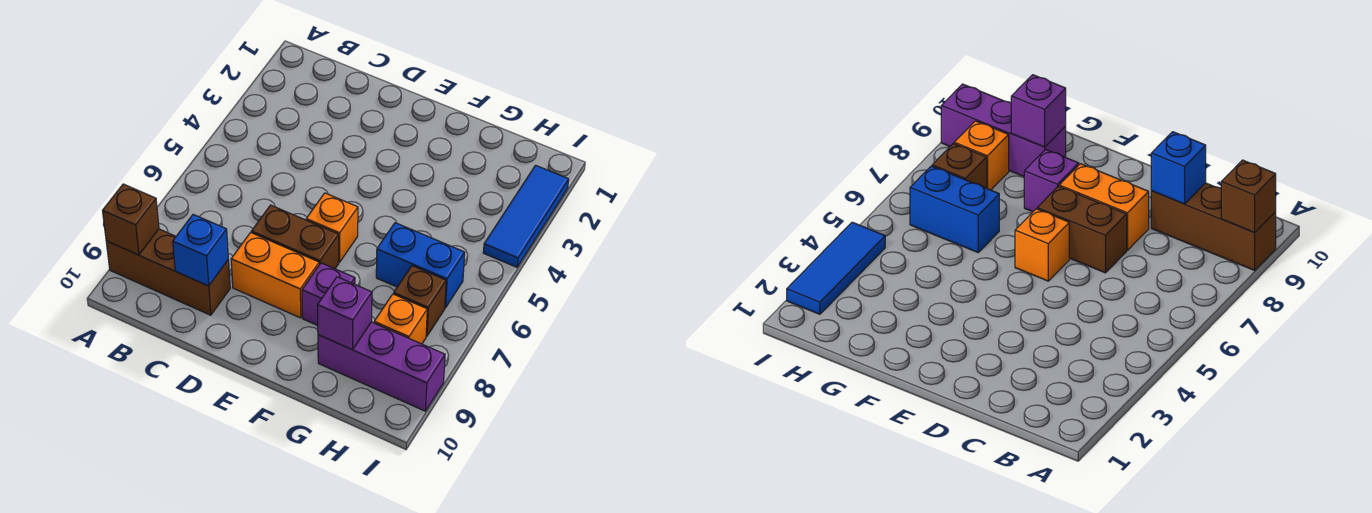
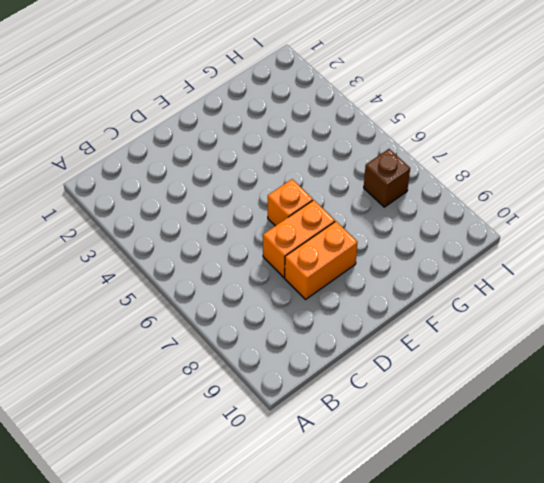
orange brick D7:E7 level 1 -> brown brick D7:E7 level 1
none -> brown brick A9:C9 level 1
none -> purple brick F8 level 1
none -> blue brick G6:H6 level 1

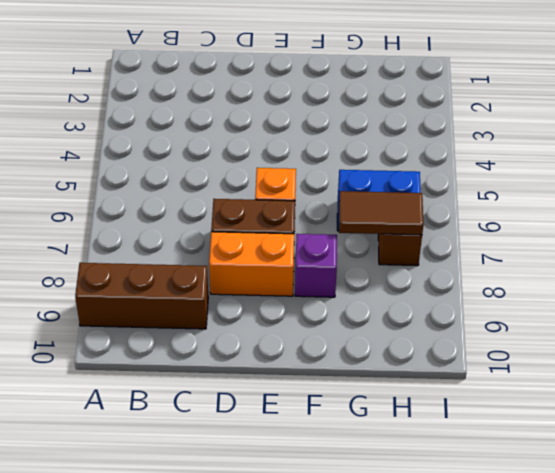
brown tile G7:H7 level 2 -> none
none -> purple brick G9:I9 level 1
none -> orange brick H8 level 1
none -> blue tile I2:I4 level 1

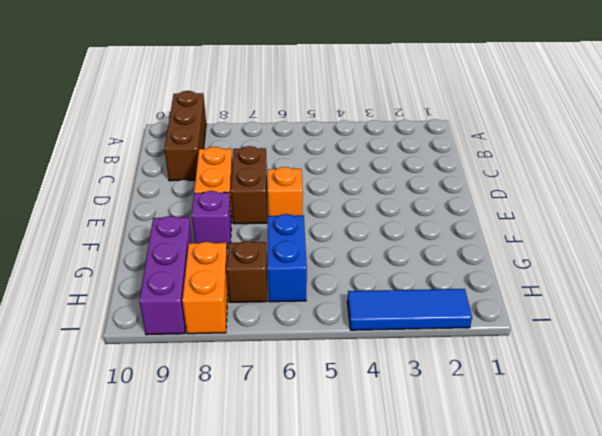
orange brick H8:I8 level 1 -> orange brick H8 level 1
none -> brown brick A9 level 2
none -> blue brick C9 level 2
none -> purple brick G9 level 2

